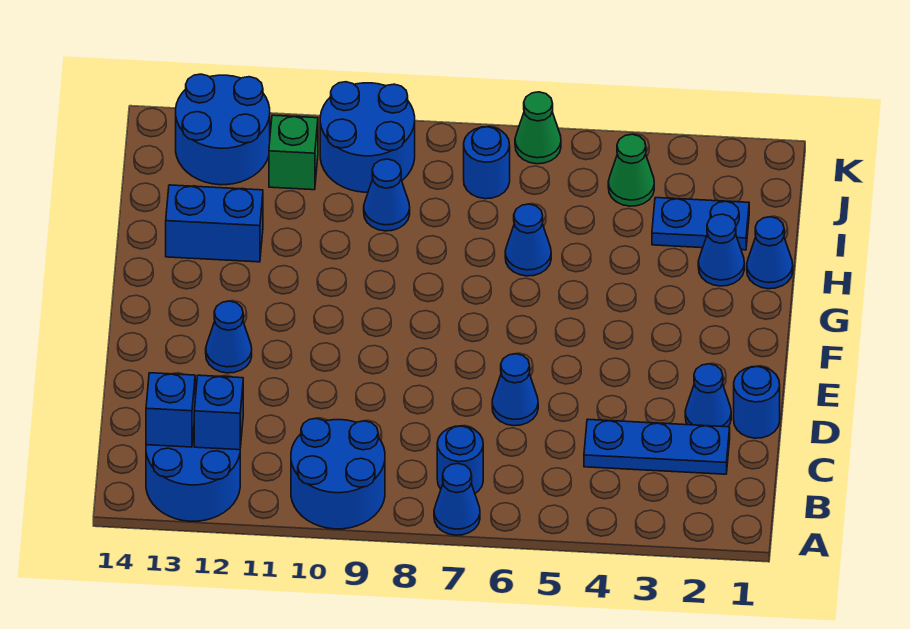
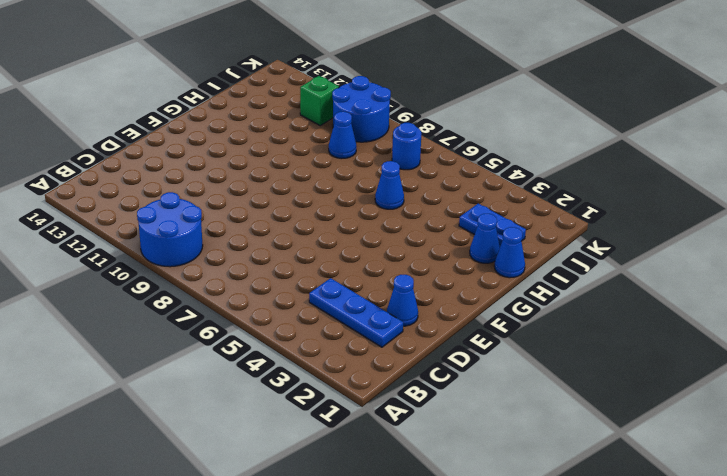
none -> blue cone A7 level 1
none -> blue round brick A12:B13 level 1
none -> blue round brick B7 level 1

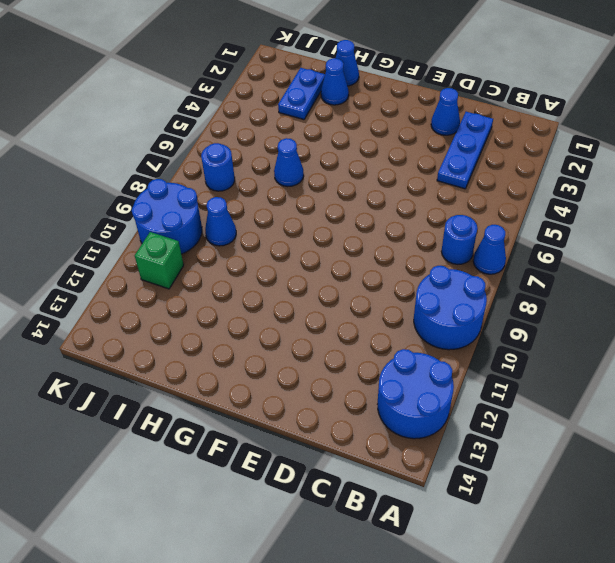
none -> blue round brick D1 level 1
none -> blue cone D6 level 1
none -> blue cone E12 level 1

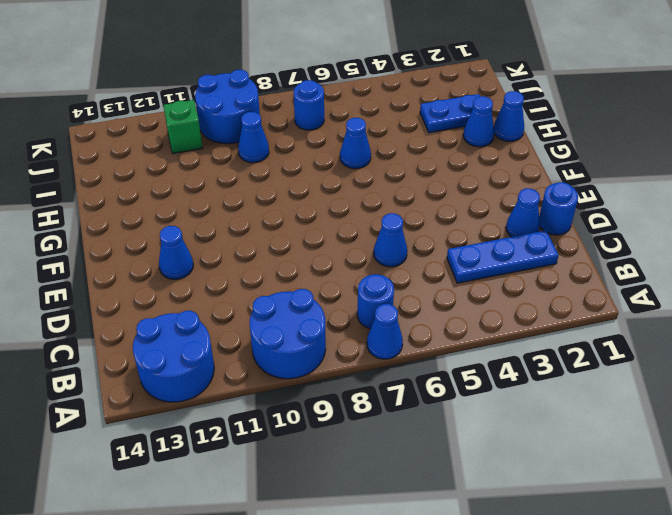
none -> blue brick H12:H13 level 1
none -> green cone J4 level 1
none -> blue round brick J12:K13 level 1

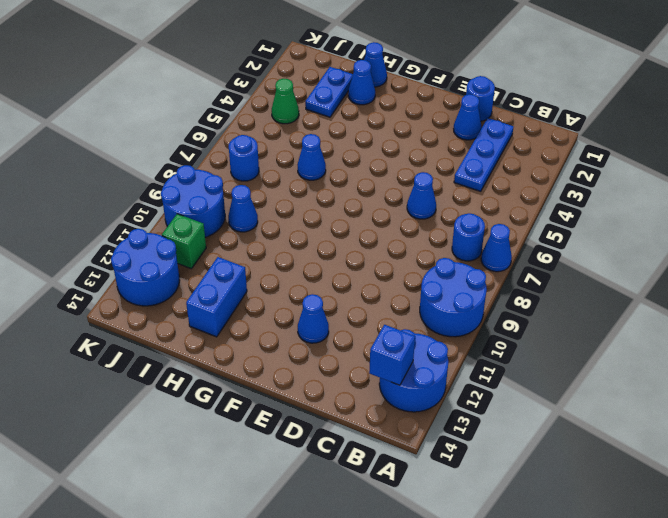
none -> green cone K6 level 1
none -> blue brick B12 level 2

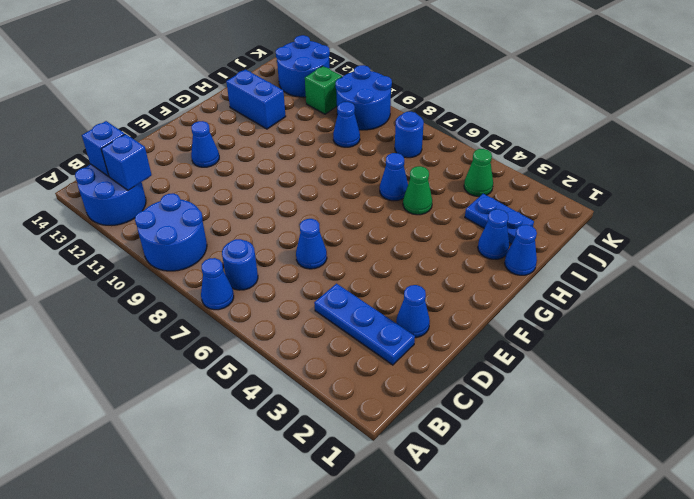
green cone H5 level 1 -> green cone K6 level 1
none -> blue round brick D1 level 1

